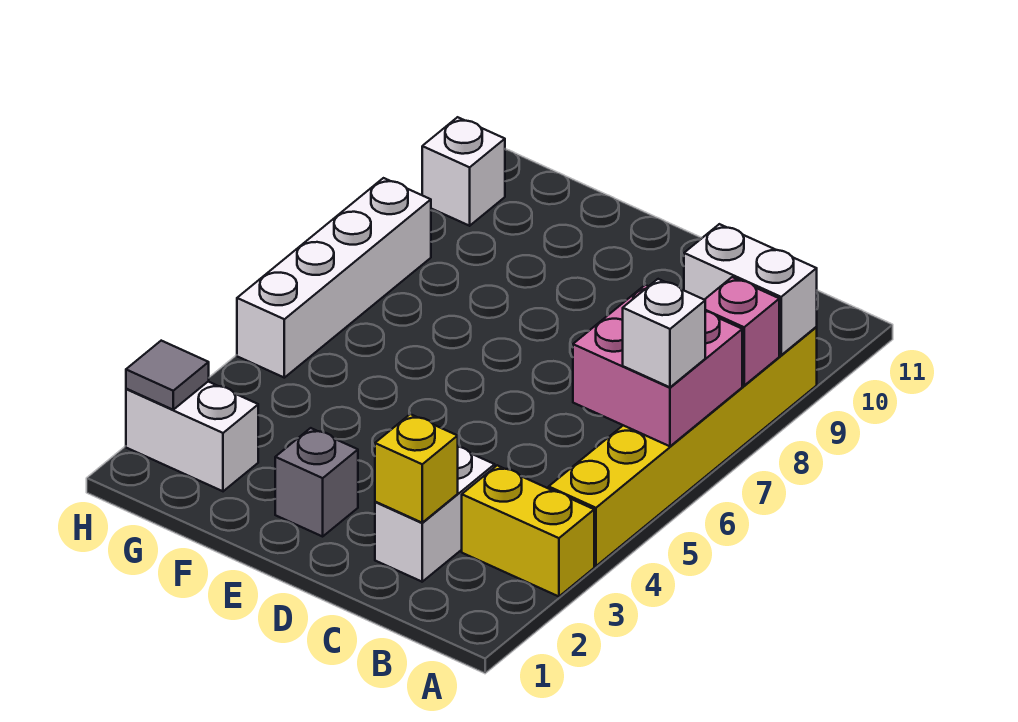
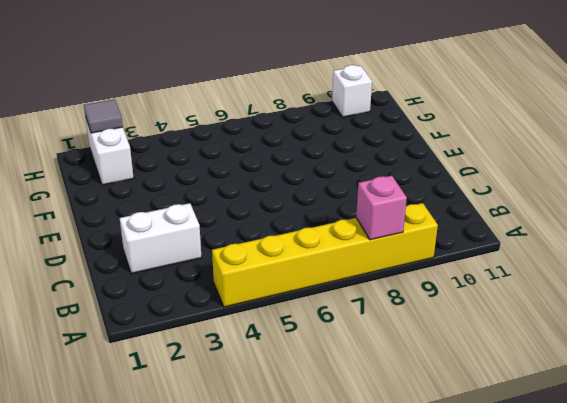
none -> yellow brick A3:B3 level 1
none -> grey brick E2 level 1
none -> white brick H5:H8 level 1

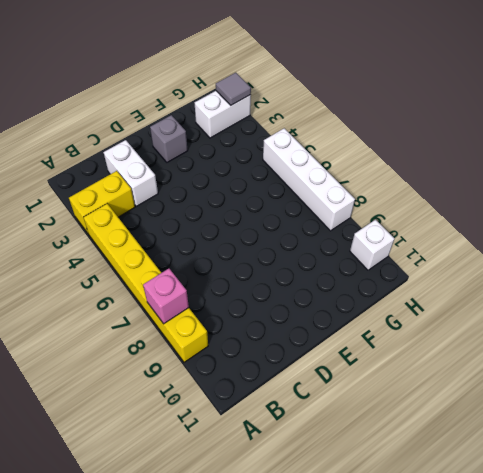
none -> pink brick A6:B7 level 2
none -> white brick A9:B9 level 2
none -> yellow brick C2 level 2

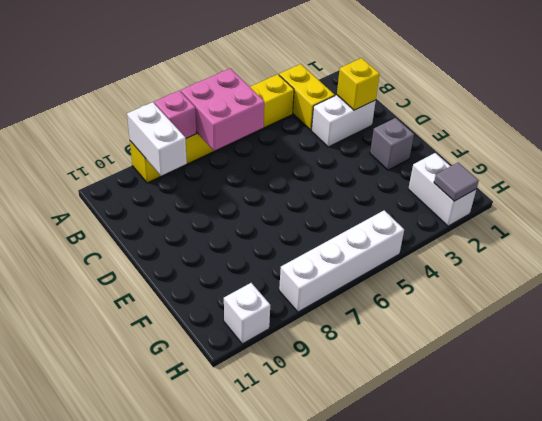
none -> white brick A6 level 3

